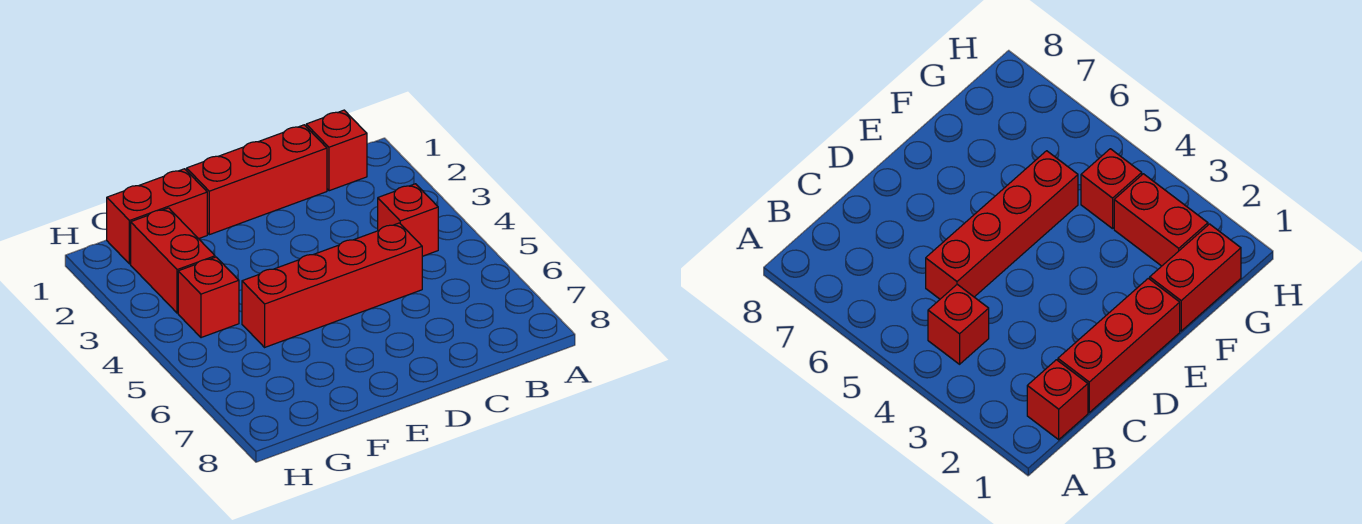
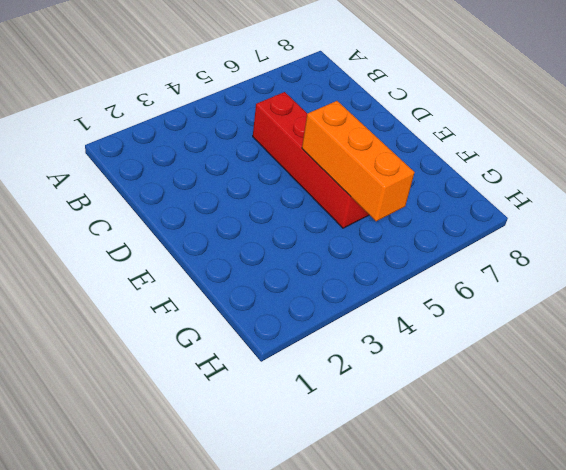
orange brick E5:G5 level 2 -> none
none -> red brick B1 level 1
none -> red brick B4 level 1

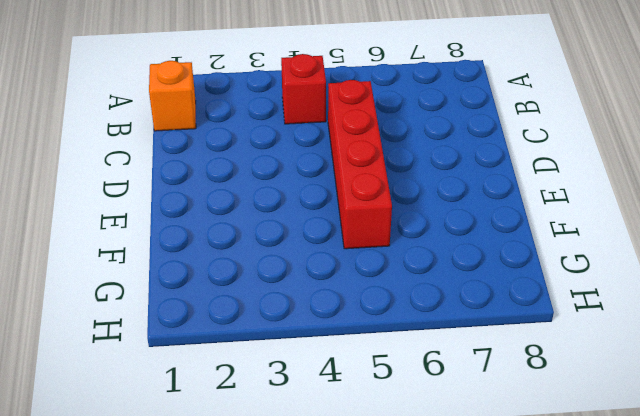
orange brick B1 level 1 -> red brick B1 level 1
none -> red brick C1:E1 level 1
none -> red brick F1:G1 level 1

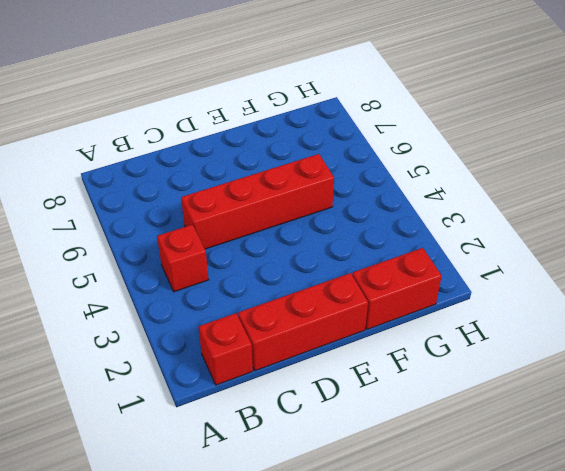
none -> red brick G2:G3 level 1
none -> red brick G4 level 1

